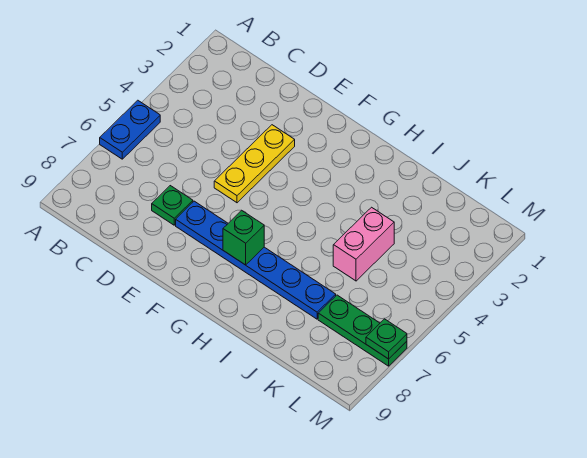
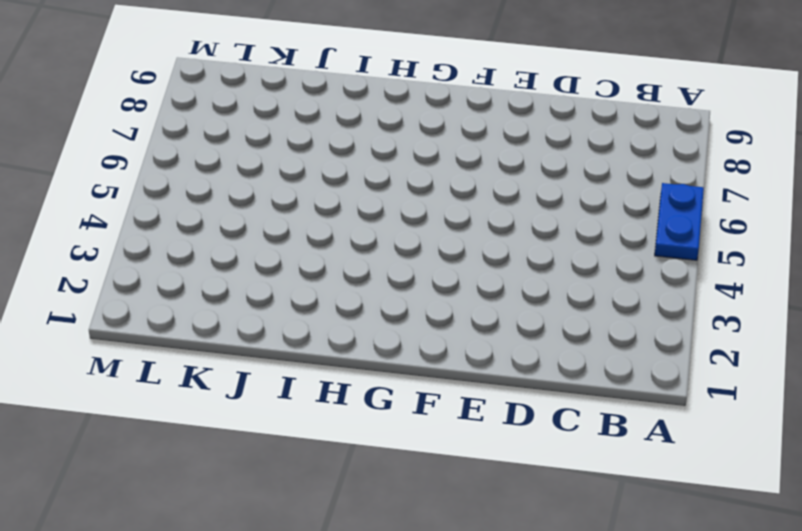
none -> green plate D7 level 1
none -> yellow plate E3:E5 level 1

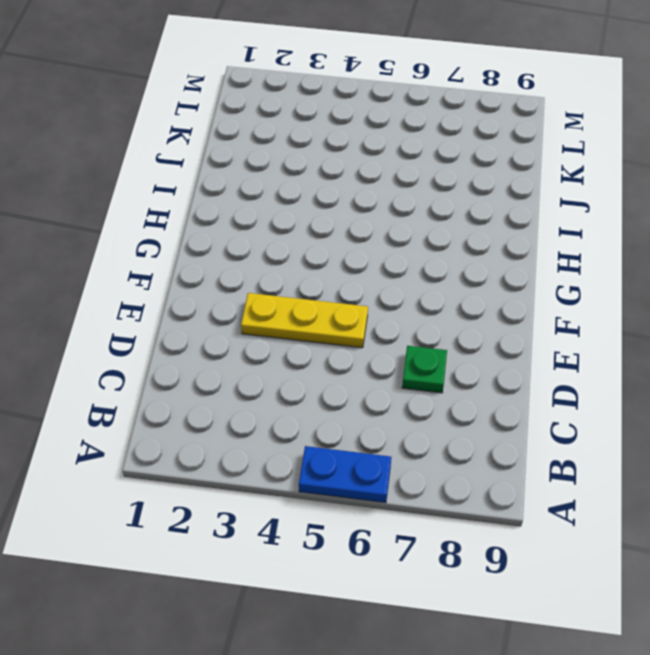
none -> blue plate E7:J7 level 1
none -> pink brick J4:J5 level 1

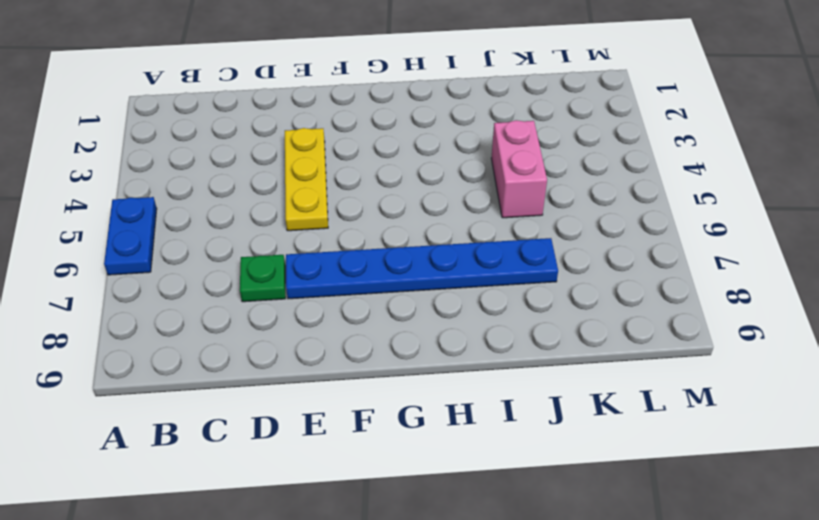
none -> green plate K7:M7 level 1
none -> green brick G7 level 2

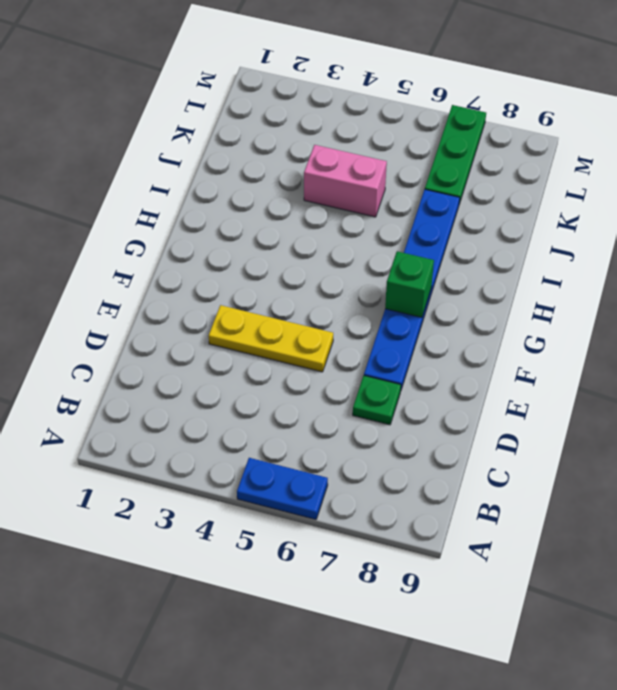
none -> green plate M7 level 2

